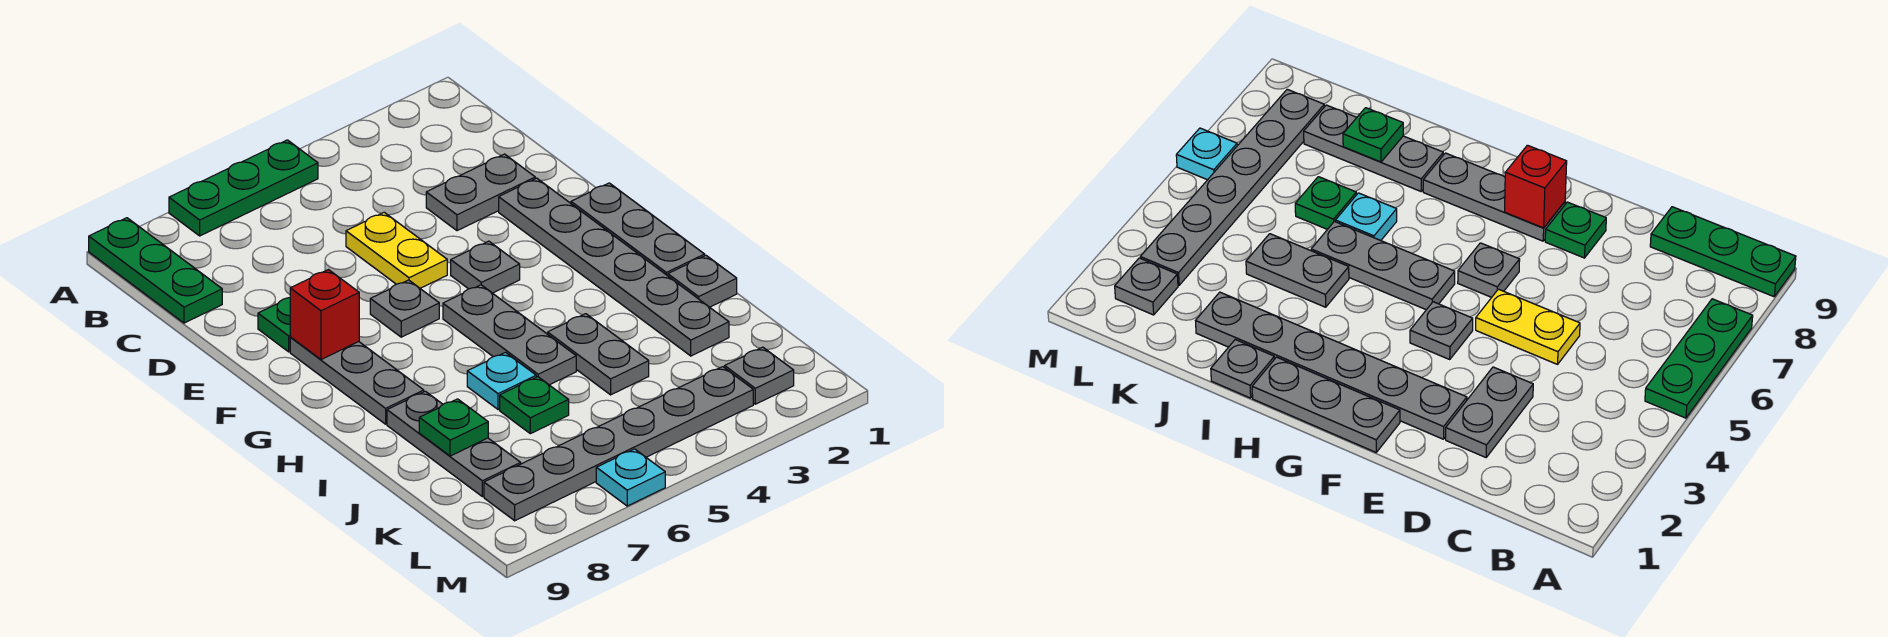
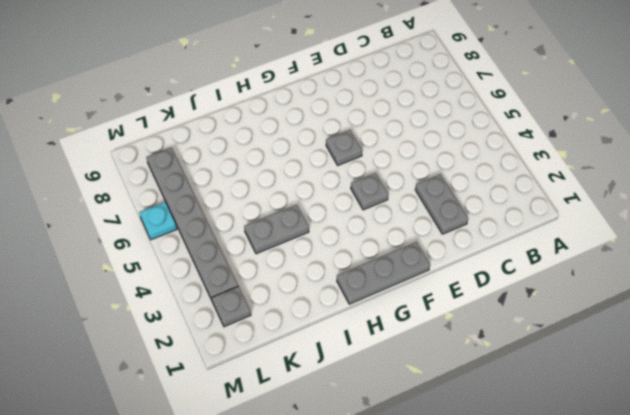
none -> green plate A5:A7 level 1
none -> green plate A9:C9 level 1
none -> yellow plate D5:E5 level 1

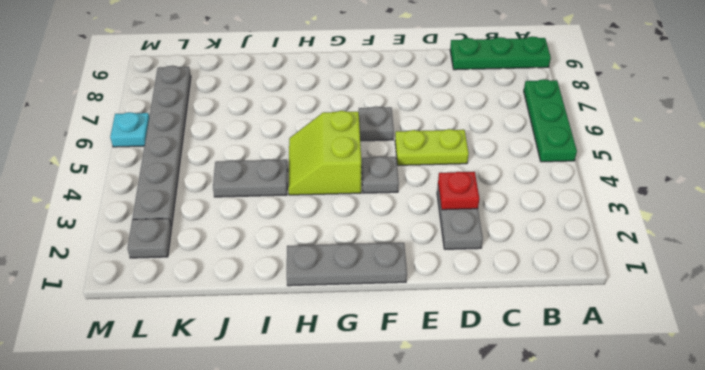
red plate D3 level 2 -> none
lime plate D5:E5 level 1 -> yellow plate D5:E5 level 1
lime slope G4:H5 level 1 top G -> grey plate G5:I5 level 1
none -> grey plate E2:J2 level 1
none -> green plate E8 level 1
none -> grey plate F8:H8 level 1

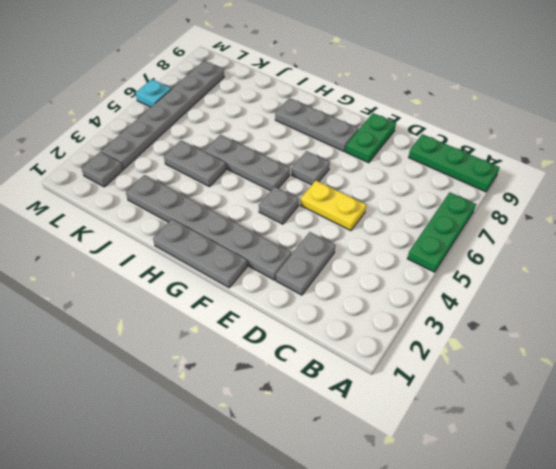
green plate E8:E9 level 1 -> green plate E8 level 1
none -> grey plate I1 level 1
none -> cyan plate I6 level 1
none -> grey plate I8:K8 level 1

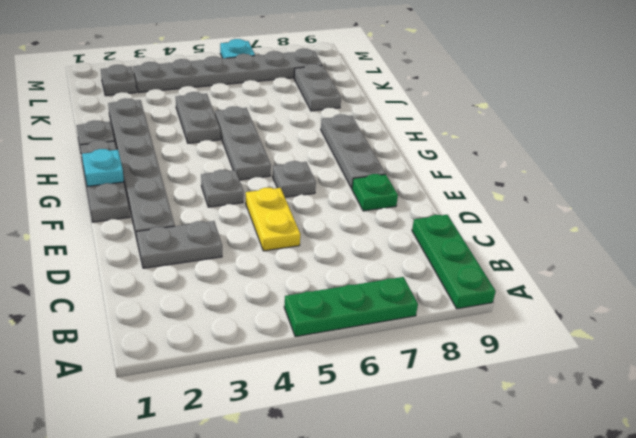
cyan plate G1 level 2 -> cyan plate I6 level 1
grey plate J8:K8 level 1 -> grey plate I8:K8 level 1
none -> green plate J6 level 1
none -> red brick F8 level 2
none -> green plate J8 level 2

